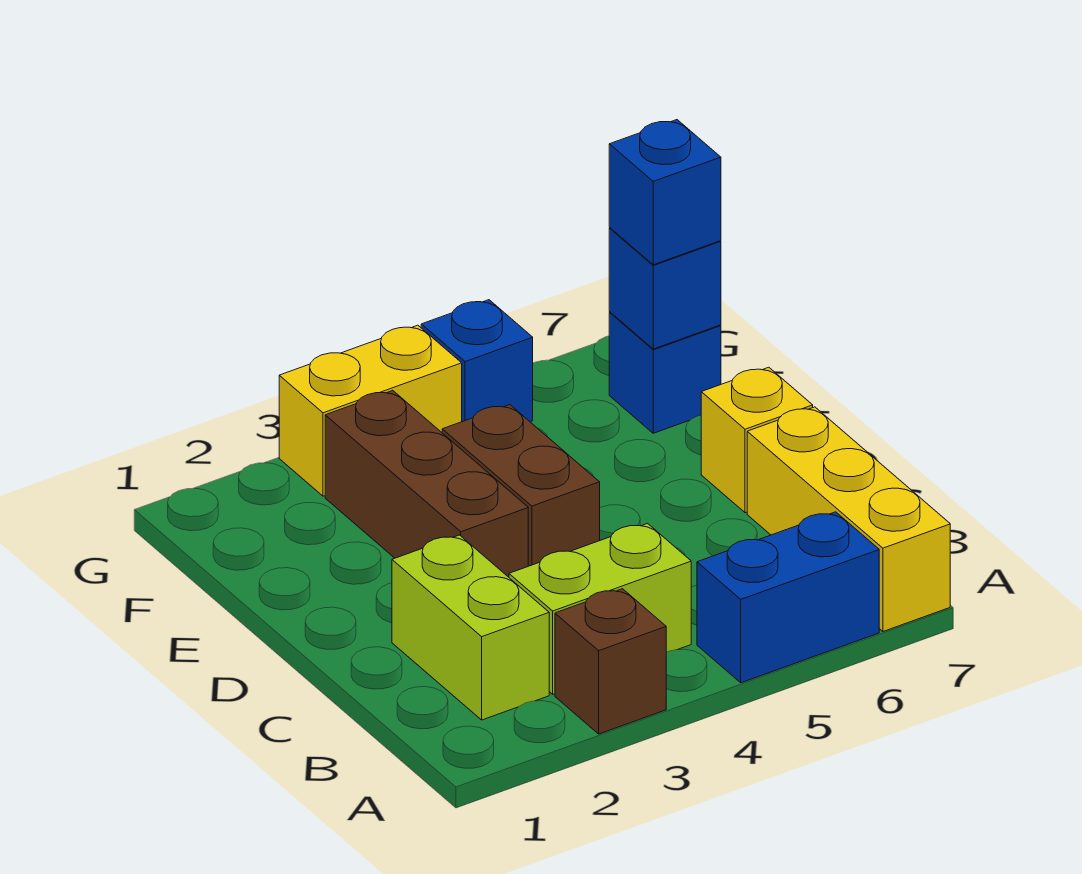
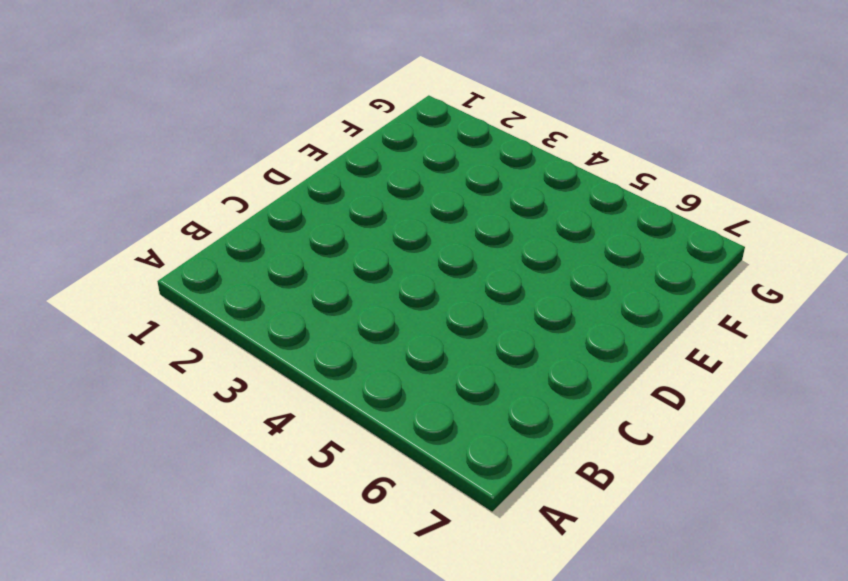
none -> brown brick A3 level 1
none -> blue brick A5:A6 level 1
none -> yellow brick A7:C7 level 1

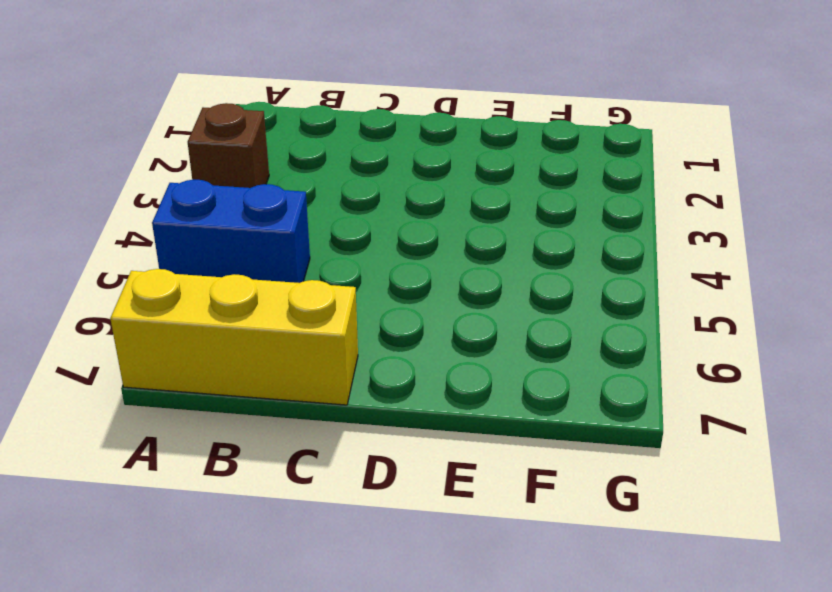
blue brick A5:B5 level 1 -> blue brick A5:A6 level 1
none -> lime brick B2:C2 level 1
none -> lime brick B3:B4 level 1
none -> brown brick D3:F3 level 1

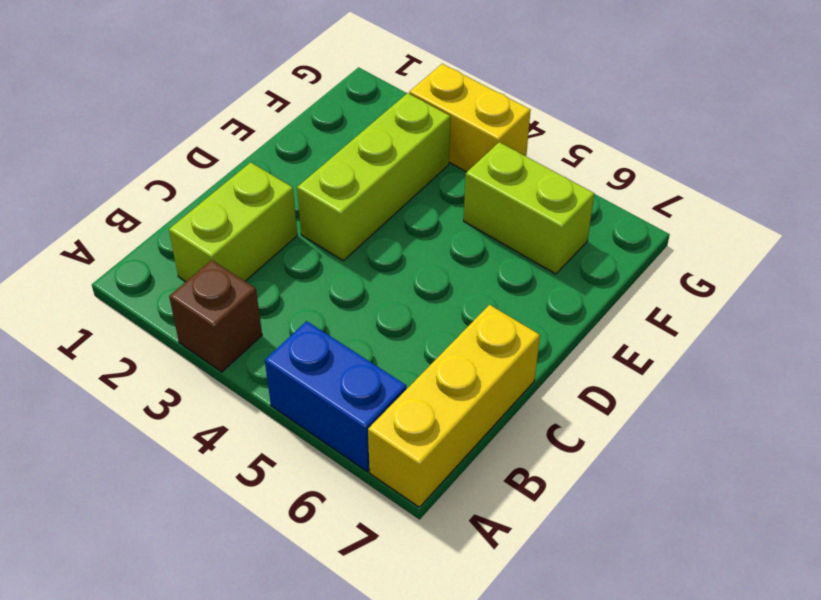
lime brick D3:F3 level 1 -> brown brick D3:F3 level 1
lime brick F5:F6 level 1 -> lime brick B3:B4 level 1
none -> brown brick D4:E4 level 1
none -> yellow brick D7 level 1
none -> blue brick F7 level 1

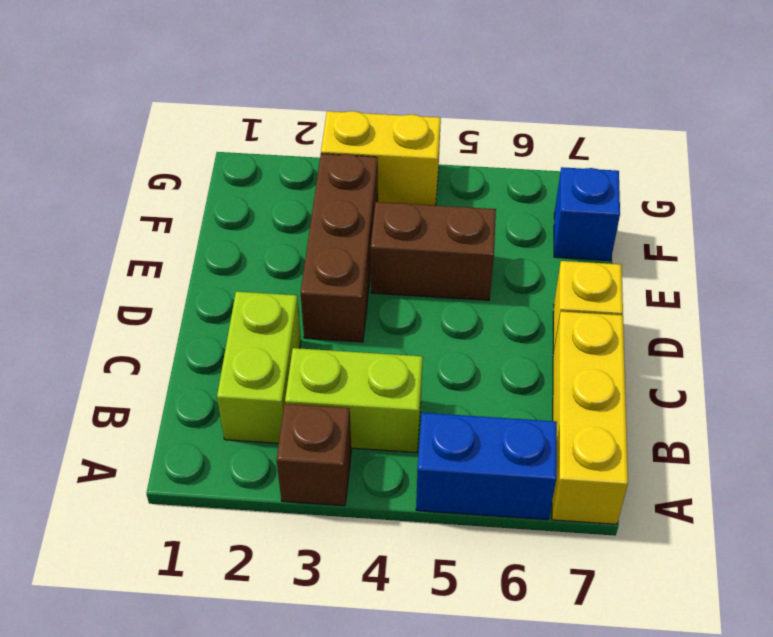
brown brick E4:E5 level 1 -> brown brick D4:E4 level 1
none -> blue brick G5 level 1
none -> blue brick F7 level 2
none -> blue brick F7 level 3

